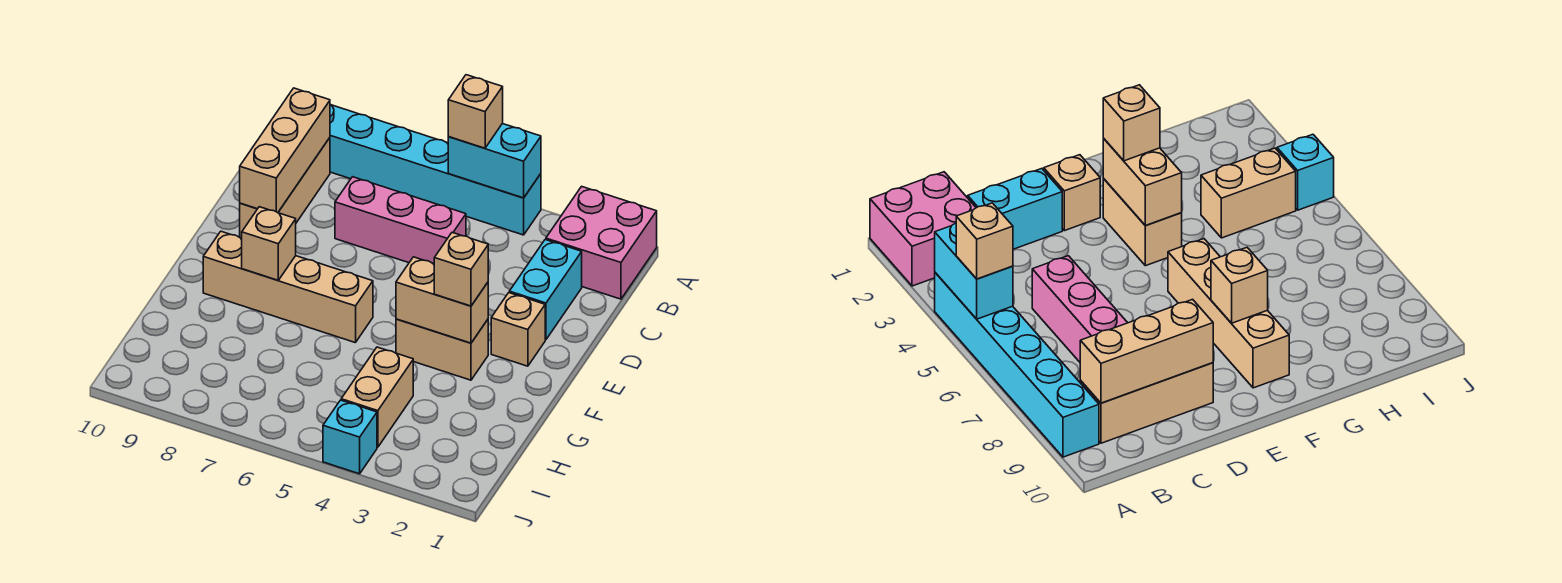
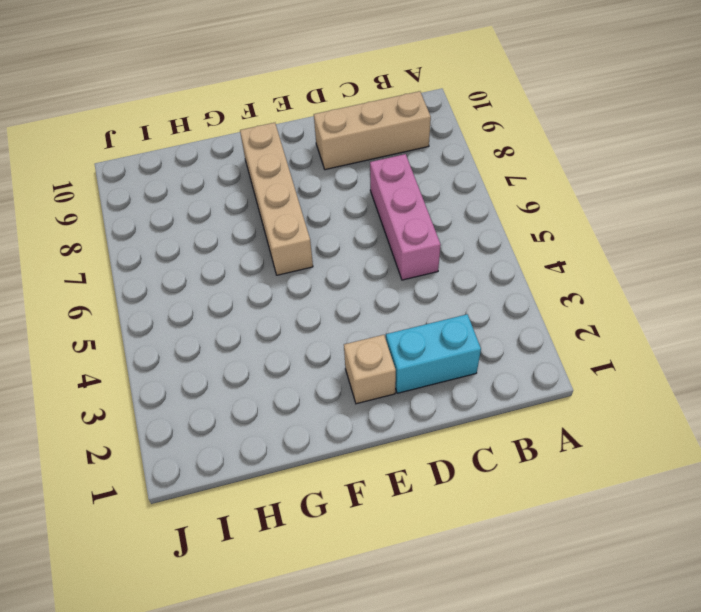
none -> pink brick A1:B2 level 1
none -> cyan brick A4:A9 level 1
none -> tan brick F3:F4 level 1

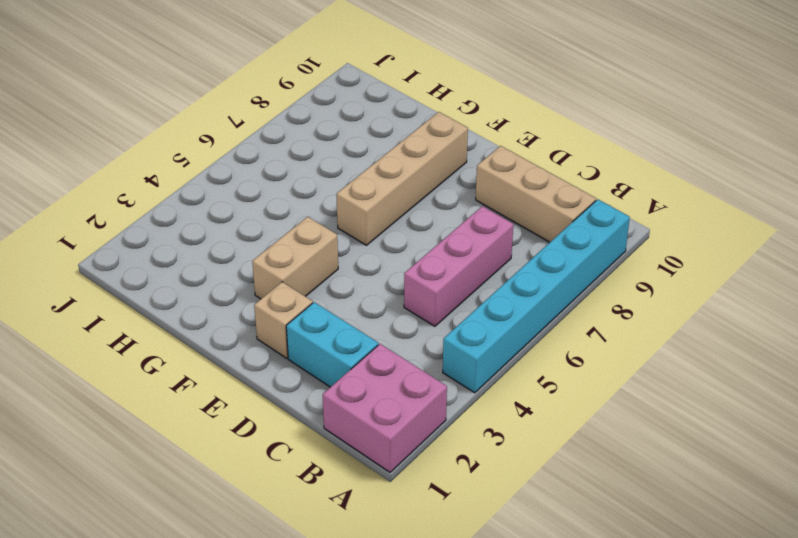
none -> tan brick H4:I4 level 1
none -> cyan brick J4 level 1
none -> cyan brick A4:A5 level 2

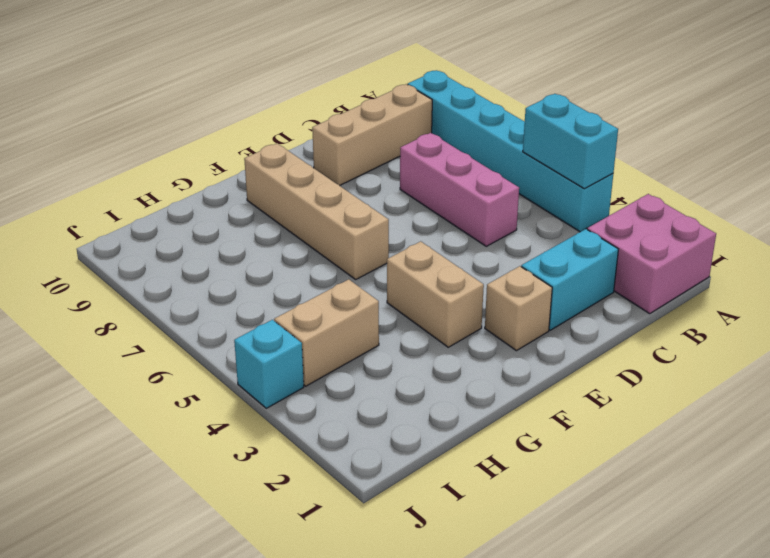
none -> tan brick B9:D9 level 2
none -> tan brick F3:F4 level 2
none -> tan brick F8 level 2

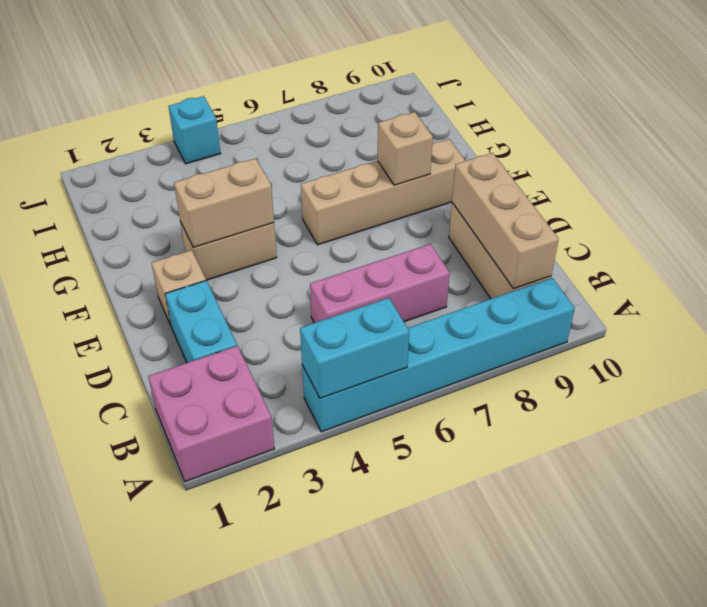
none -> tan brick H4:I4 level 1
none -> tan brick A5 level 3
none -> tan brick F3 level 3

